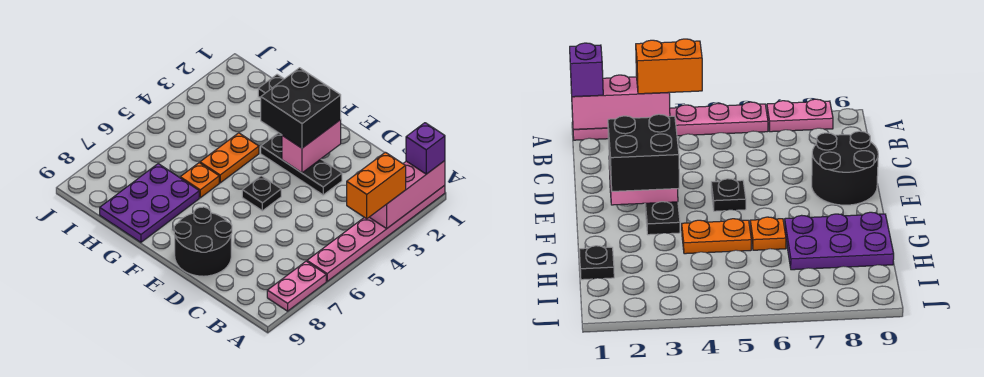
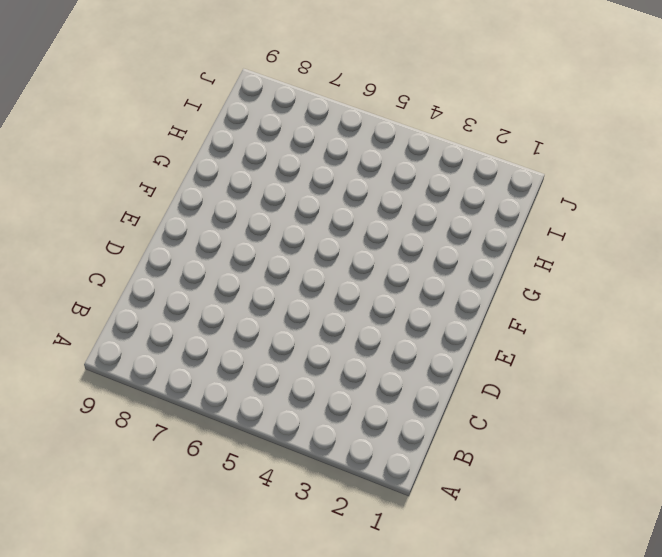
none -> pink plate A1:A6 level 1
none -> pink plate A7:A8 level 1
none -> black plate D3:F3 level 1

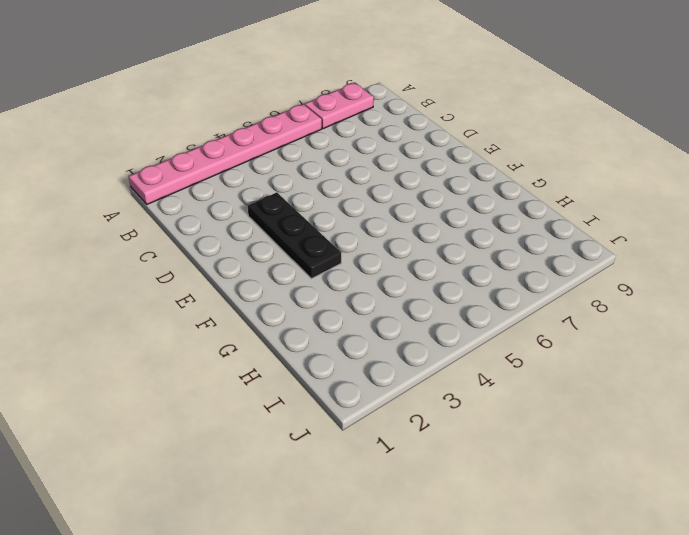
none -> black round brick D8:E9 level 1
none -> black plate E5 level 1
none -> orange plate G4:G5 level 1

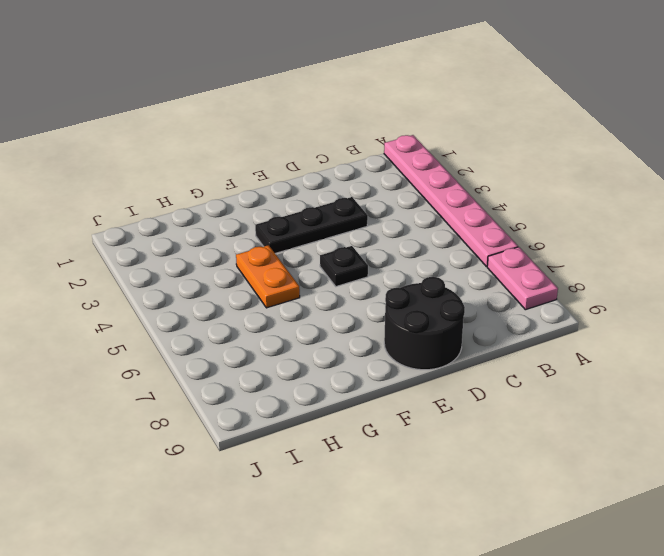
none -> orange plate G6 level 1
none -> purple plate G7:H9 level 1
none -> black plate H1 level 1

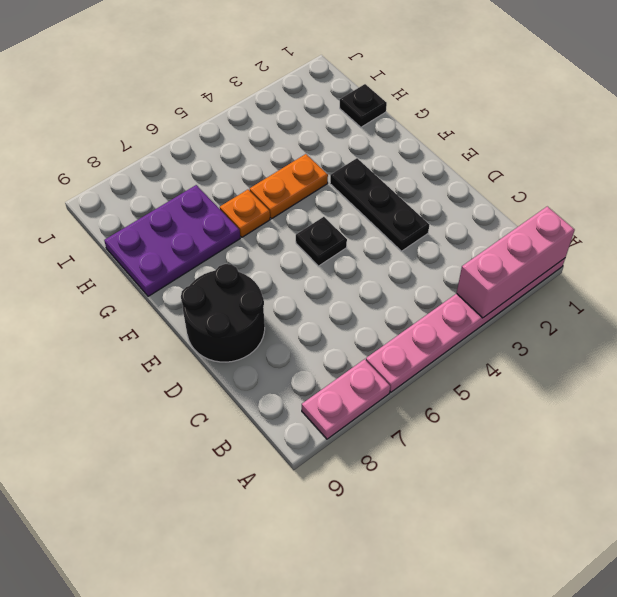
none -> pink brick E2:E3 level 2
none -> purple brick A1 level 3
none -> orange brick A3:A4 level 3

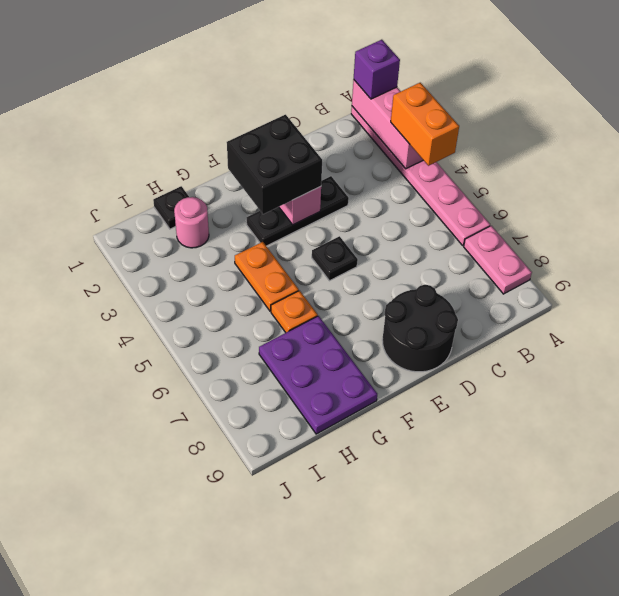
pink round brick H2 level 1 -> none

